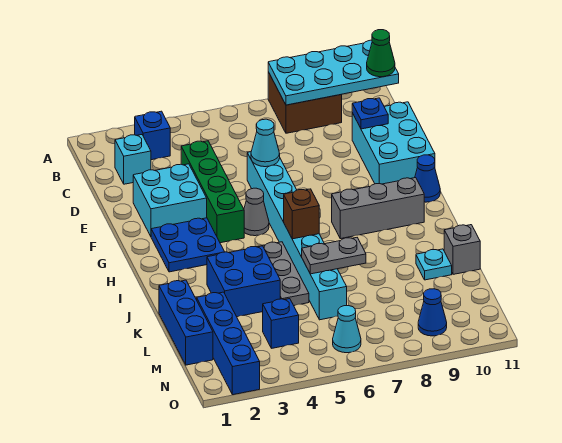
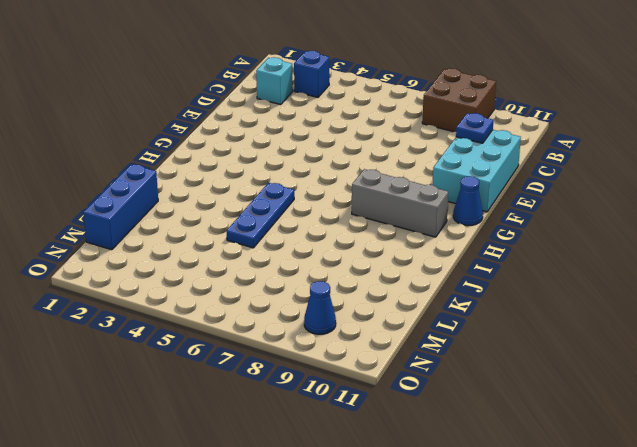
blue plate I5:K5 level 1 -> grey plate I5:K5 level 1
none -> green brick D4:G4 level 1
none -> cyan brick E2:F3 level 1
none -> cyan brick E6:L6 level 1

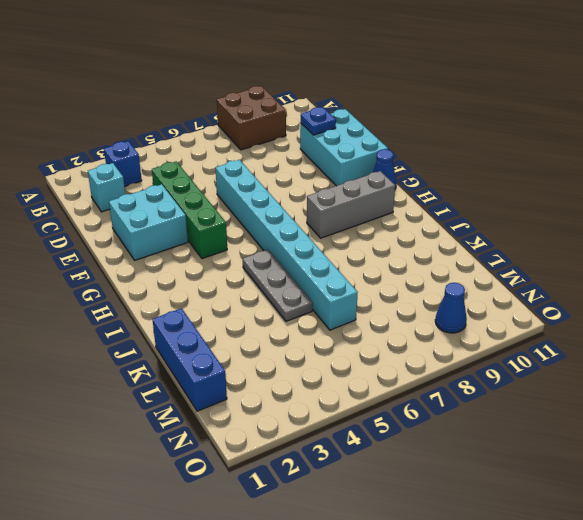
none -> blue plate G2:H3 level 1
none -> grey cone G5 level 1
none -> blue brick J3:K4 level 1

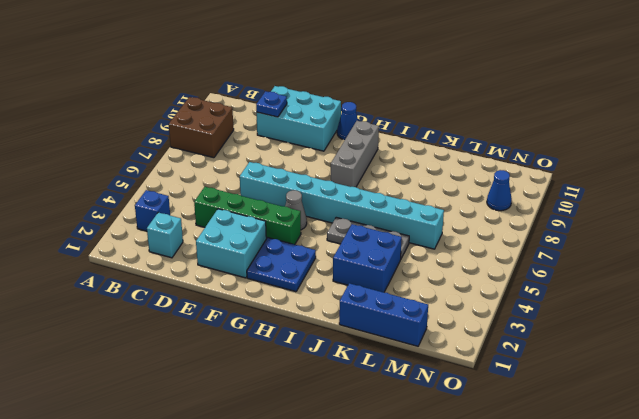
none -> cyan plate K10 level 1
none -> grey brick K11 level 1
none -> blue brick L2:O2 level 1

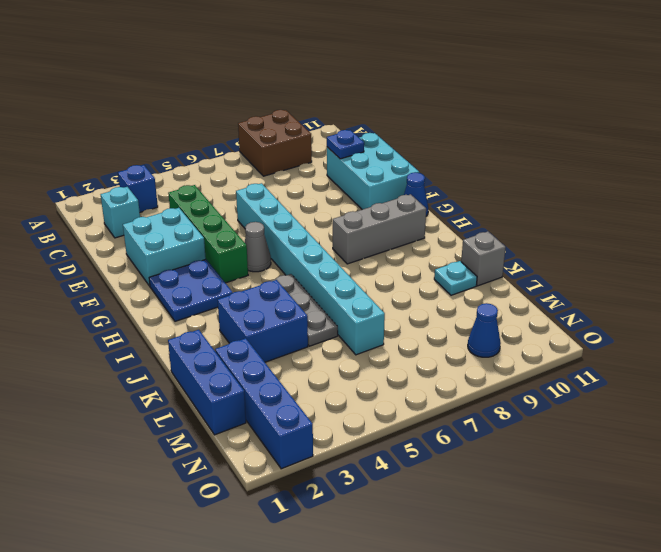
none -> blue brick M4 level 1
none -> cyan cone N6 level 1
none -> cyan plate A8:B11 level 2

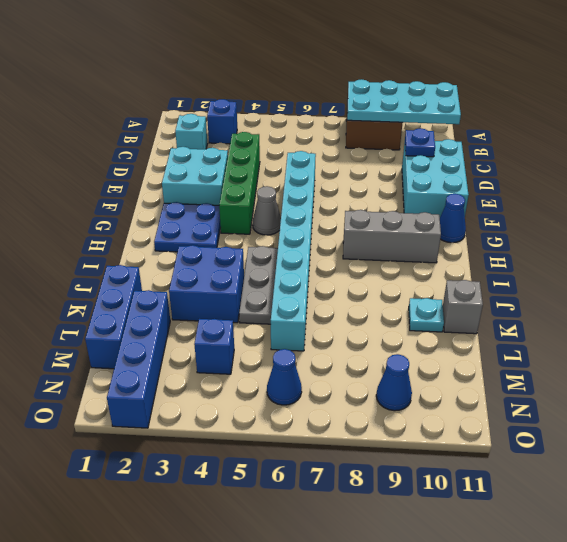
blue cone N6 level 1 -> cyan cone N6 level 1
none -> cyan cone E6 level 2
none -> brown brick I6 level 2
none -> grey plate K6:K7 level 2

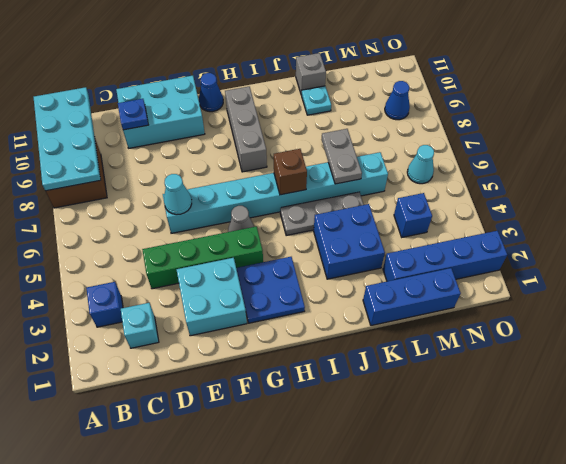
none -> green cone B11 level 3

